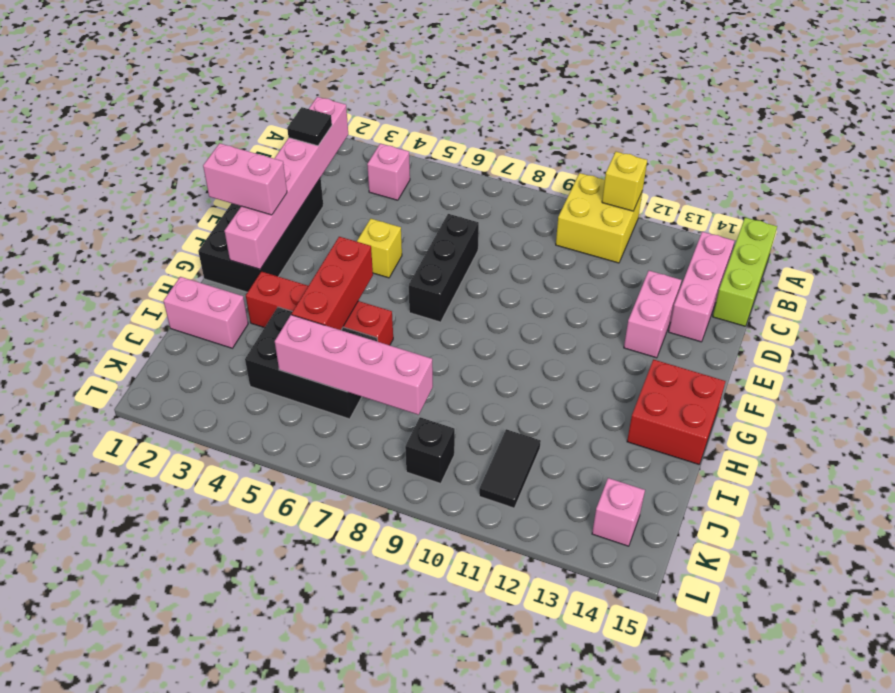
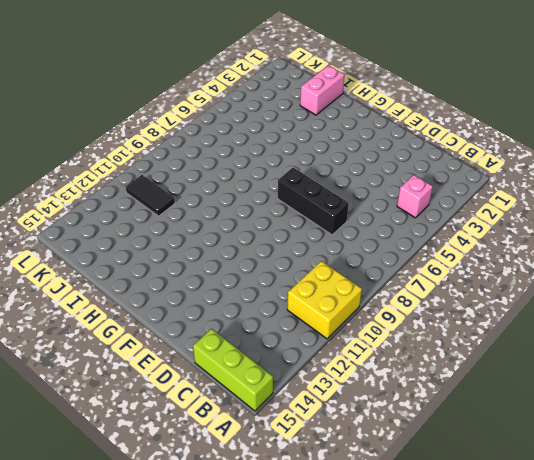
none -> pink brick B14:D14 level 1
none -> black brick D1:G2 level 1
none -> pink brick D13:E13 level 1

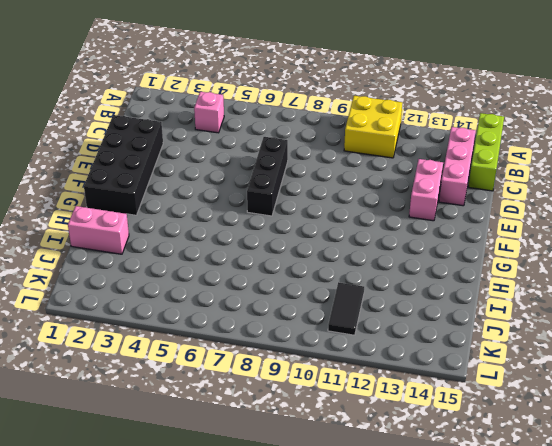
none -> yellow brick E5 level 1
none -> red brick G14:H15 level 1
none -> red brick H3:H6 level 1

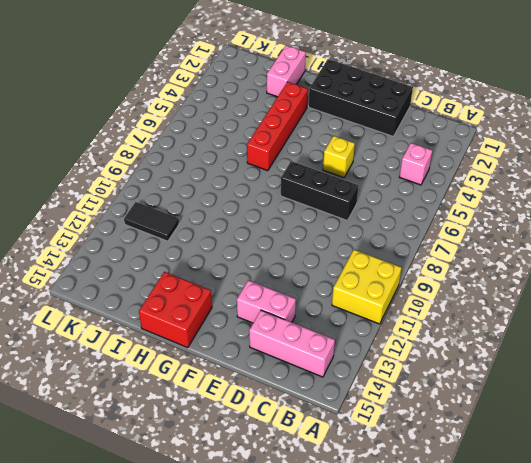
none -> lime brick A15:C15 level 1
none -> black brick I4:J6 level 1
none -> black brick K9 level 1

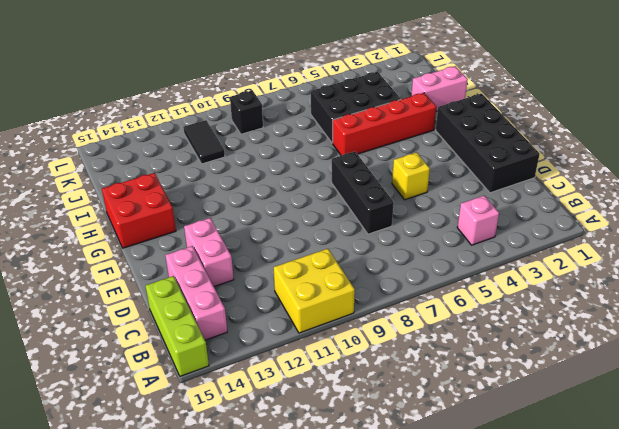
none -> pink brick K14 level 1
none -> yellow brick A11 level 2
none -> pink brick B2:G2 level 2

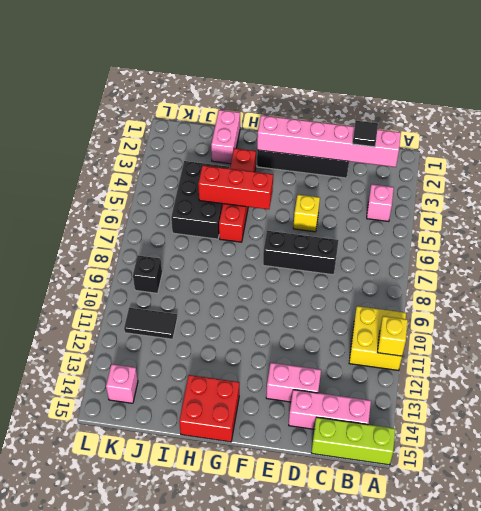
none -> pink brick J5:J8 level 2
none -> pink brick F1:F2 level 3

